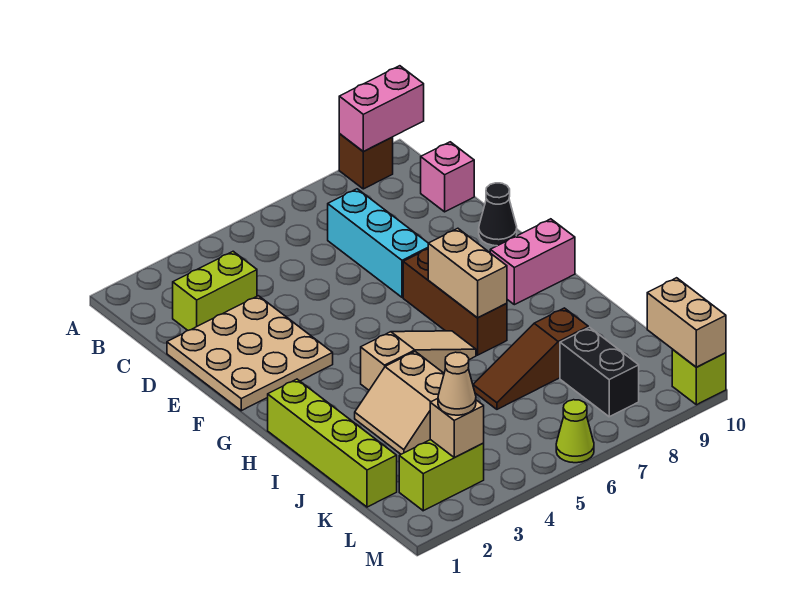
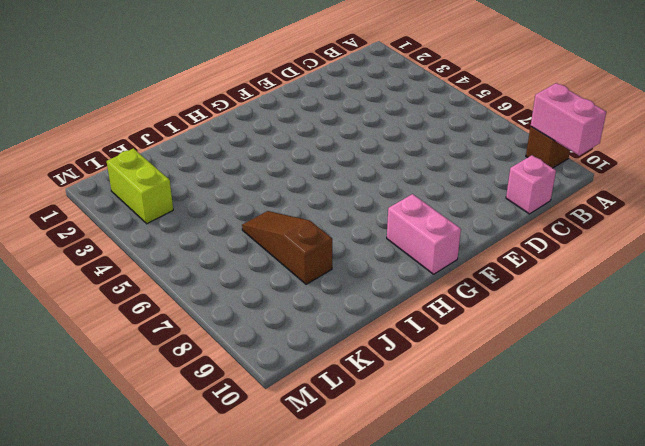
none -> lime brick C2:C3 level 1
none -> cyan brick C7:E7 level 1
none -> tan plate D1:F3 level 1

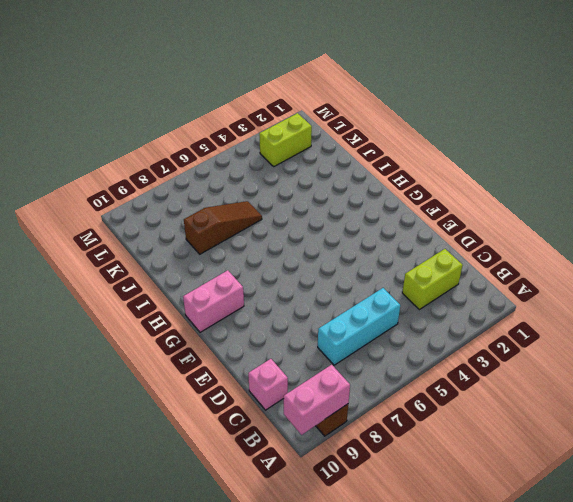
cyan brick C5:C7 level 1 -> cyan brick C7:E7 level 1
none -> tan plate D1:F3 level 1
none -> black cone E10 level 1
none -> brown brick F7:H7 level 1

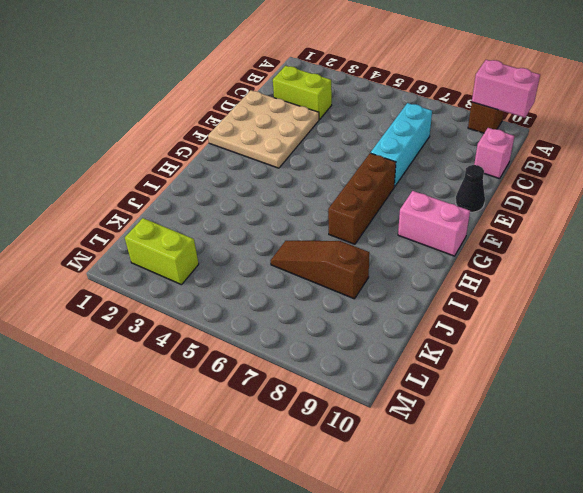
none -> lime brick H1:K1 level 1
none -> tan slope H4:H6 level 1 top 4
none -> tan slope I3:J4 level 1 top 4

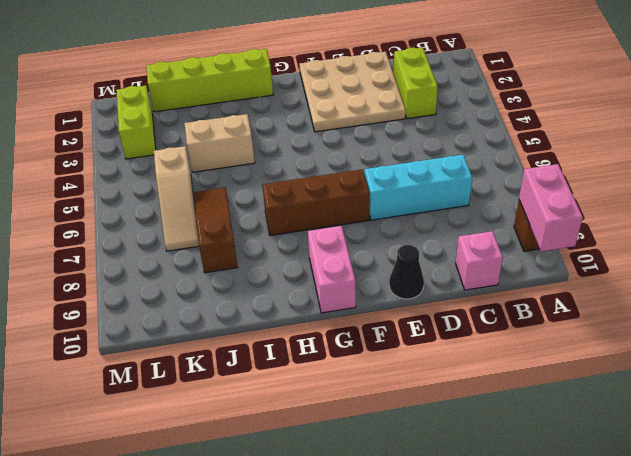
tan slope K5:K7 level 1 top 5 -> tan slope H4:H6 level 1 top 4
none -> black brick K8:L8 level 1
none -> lime cone M6 level 1
none -> lime brick M10 level 1

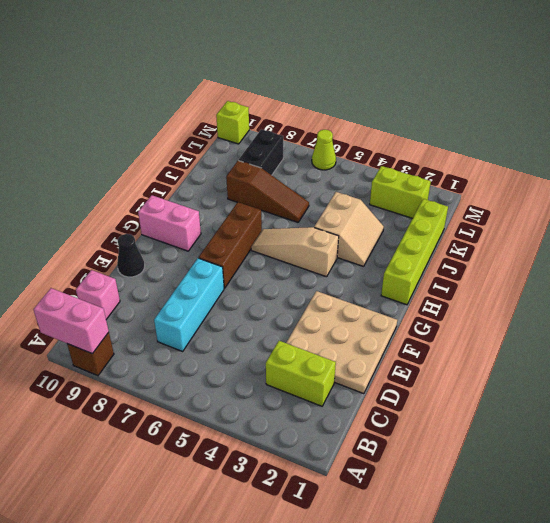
none -> tan brick G7:H7 level 2
none -> tan brick L3 level 2
none -> tan brick L10:M10 level 2

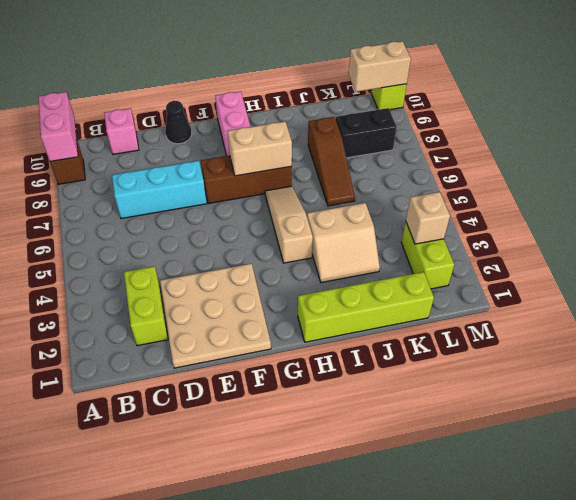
none -> lime cone M6 level 1
none -> tan cone L3 level 3

